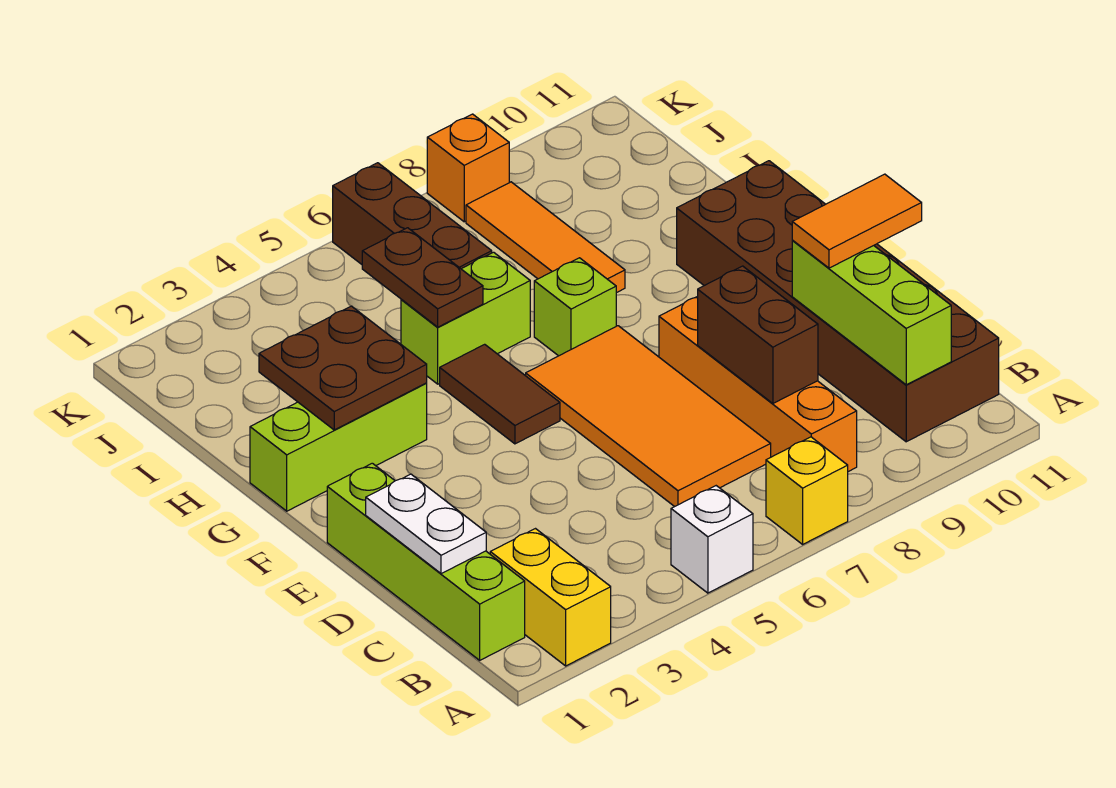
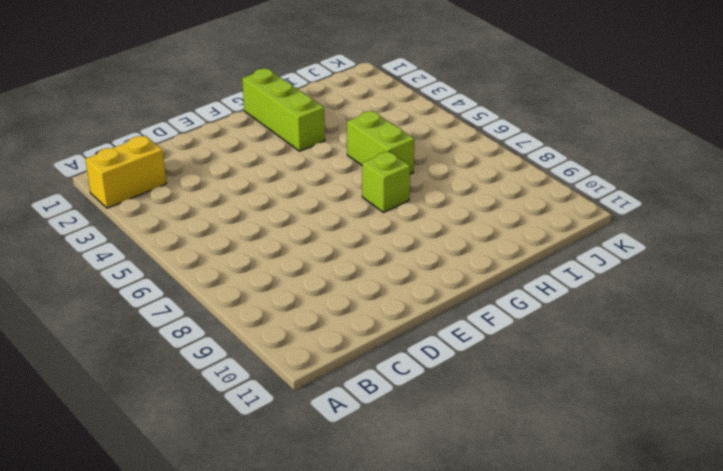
none -> white brick A5 level 1
none -> yellow brick A7 level 1
none -> lime brick B1:E1 level 1

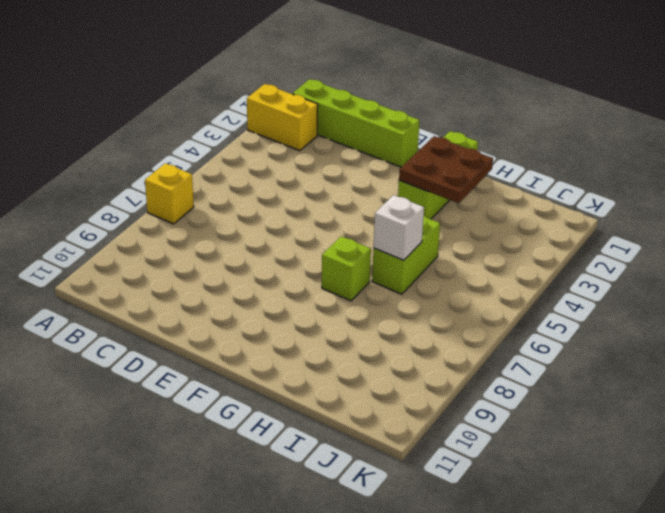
white brick H6 level 2 -> white brick A5 level 1
none -> orange brick B8:E8 level 1
none -> brown brick B10:G11 level 1
none -> orange tile C6:F7 level 1

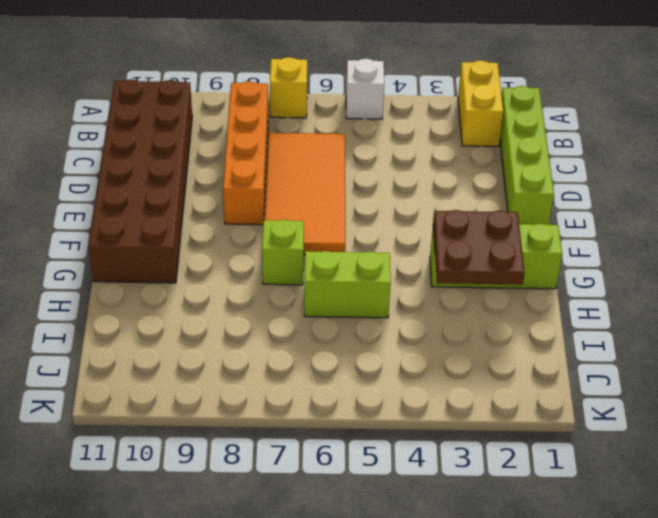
none -> brown tile F5:G5 level 1
none -> orange tile H8:J8 level 1
none -> brown brick I6:K6 level 1

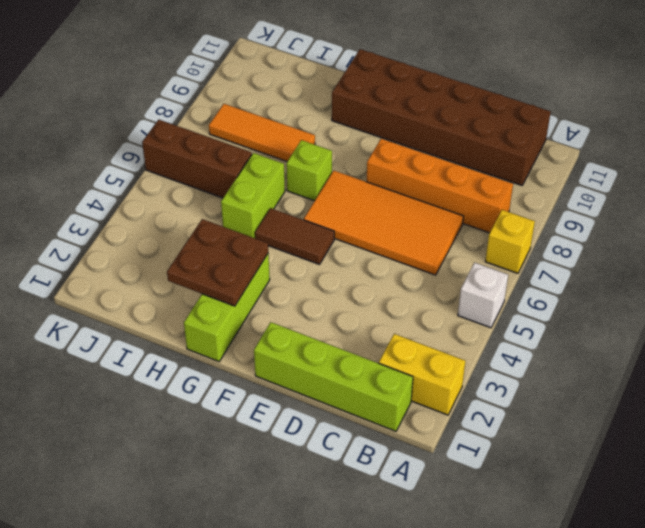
none -> orange brick K8 level 1
none -> lime brick B10:D10 level 2
none -> white plate C1:D1 level 2

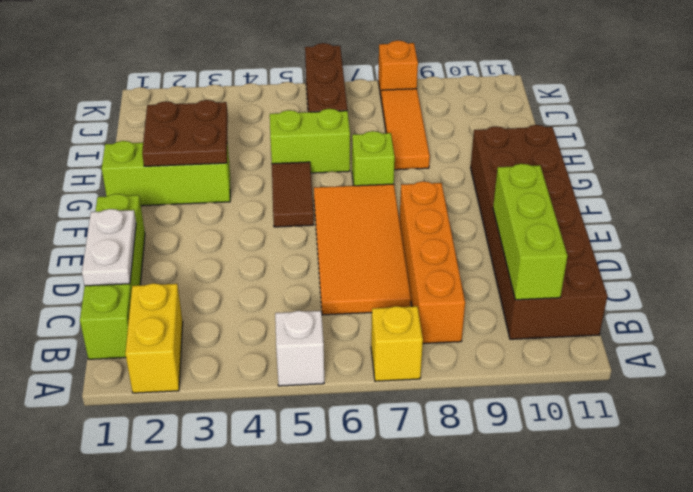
none -> brown brick C8:D8 level 2
none -> brown plate H5:I5 level 2
none -> orange tile D10:D11 level 3

